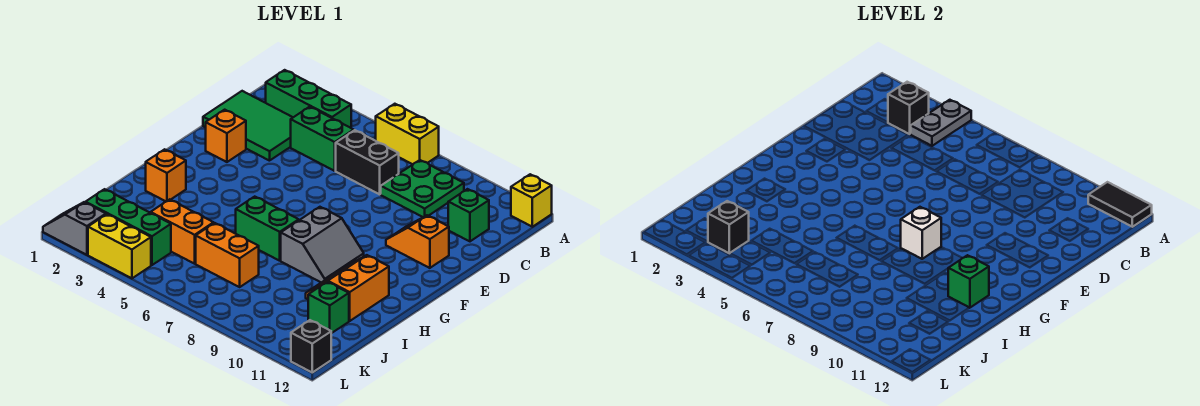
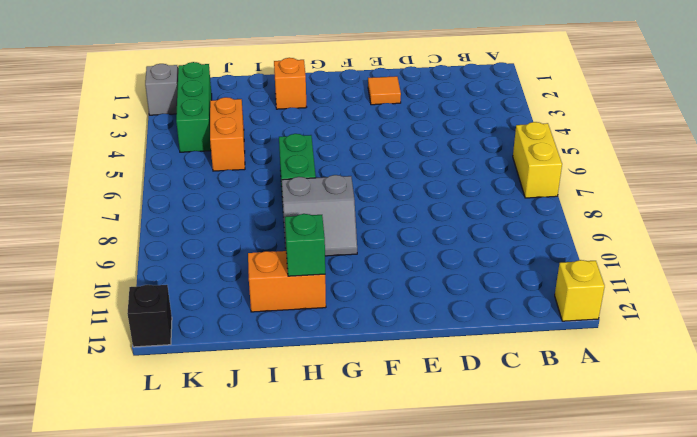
orange tile E2 level 1 -> orange brick E2 level 1
none -> green brick B2:B4 level 1
none -> green plate B8:C9 level 1
none -> green tile C1:D3 level 1

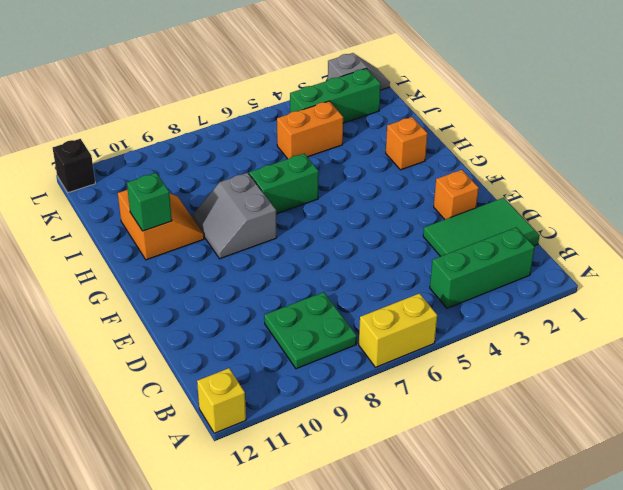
none -> green brick C4:C5 level 1
none -> black brick C6:C7 level 1
none -> green brick C11 level 1

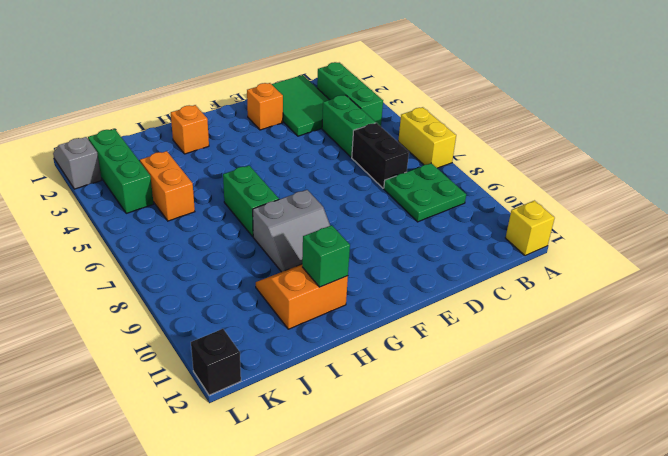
none -> green brick C11 level 1
none -> orange slope E10:E11 level 1 top 11
none -> orange brick J6:J7 level 1

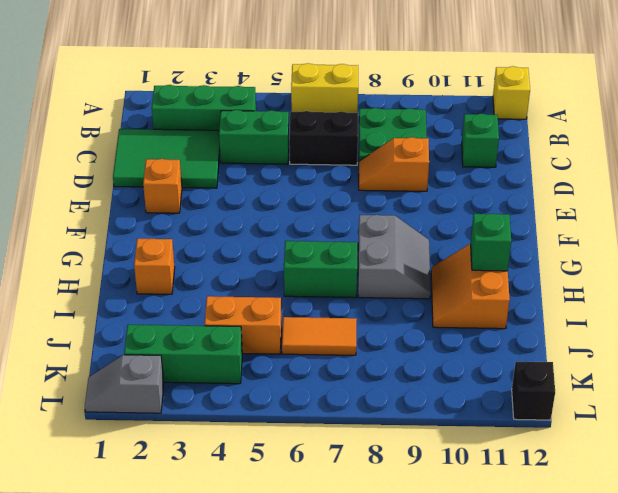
orange slope D8:D9 level 1 top 9 -> orange slope E10:E11 level 1 top 11
orange tile J6:J7 level 1 -> orange brick J6:J7 level 1
none -> green brick J11 level 1
none -> yellow brick L3:L4 level 1
none -> grey plate A4:B4 level 2

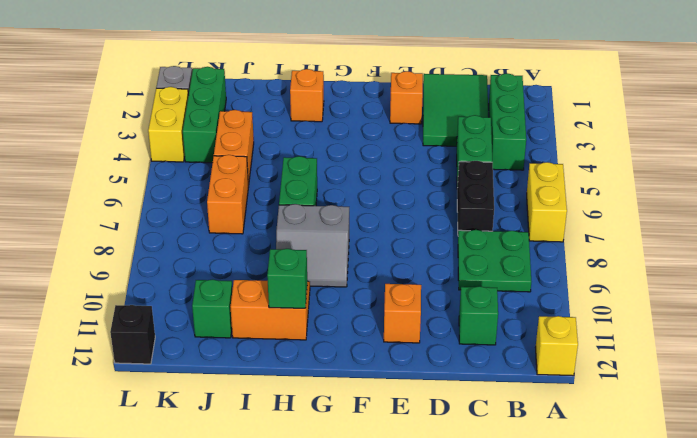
none -> grey plate A4:B4 level 2
none -> black tile A11:A12 level 2
none -> black brick B3 level 2

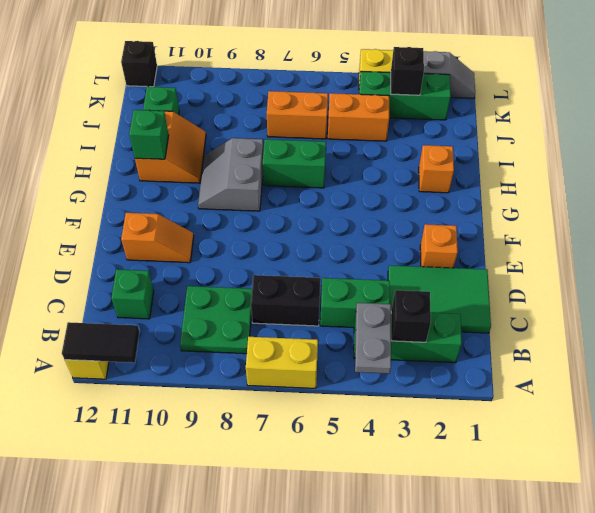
none -> white brick G8 level 2

